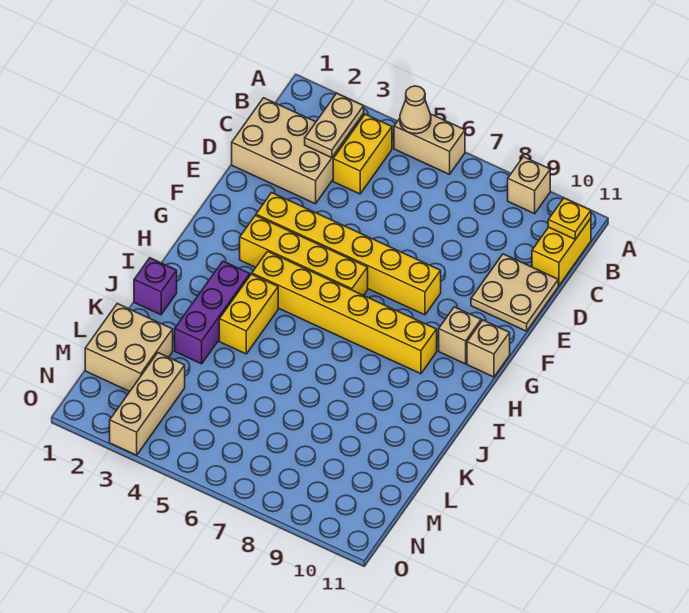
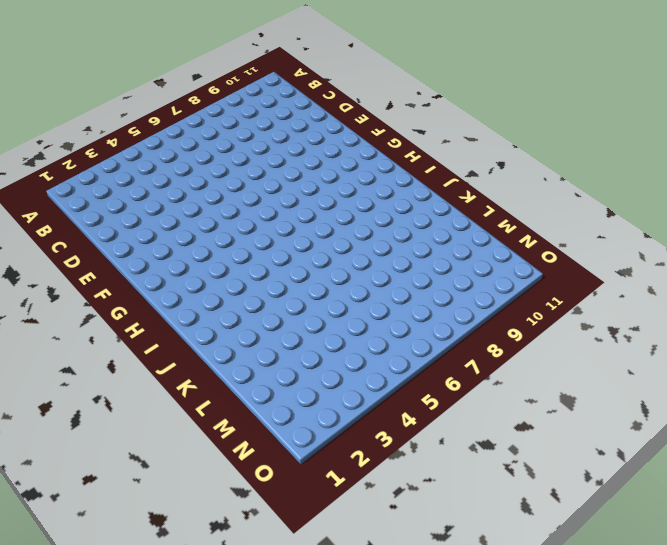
none -> tan brick A5:A6 level 1
none -> tan brick A9 level 1
none -> yellow brick B4:C4 level 1

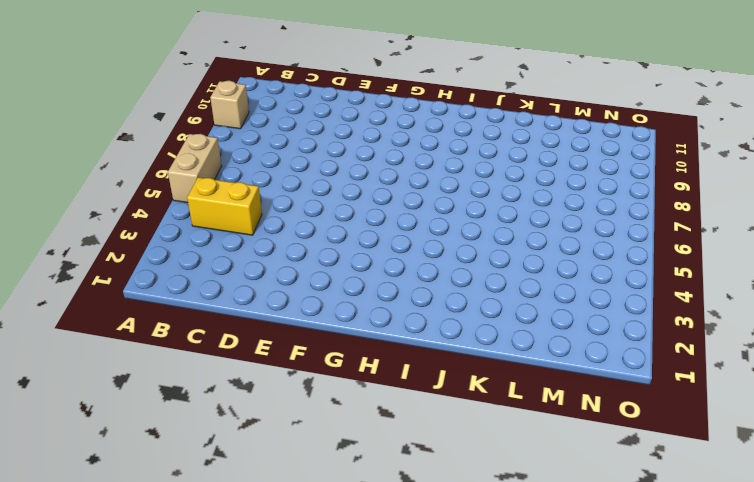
none -> yellow brick B11:C11 level 1
none -> tan brick C1:D3 level 1
none -> tan plate D10:E11 level 1

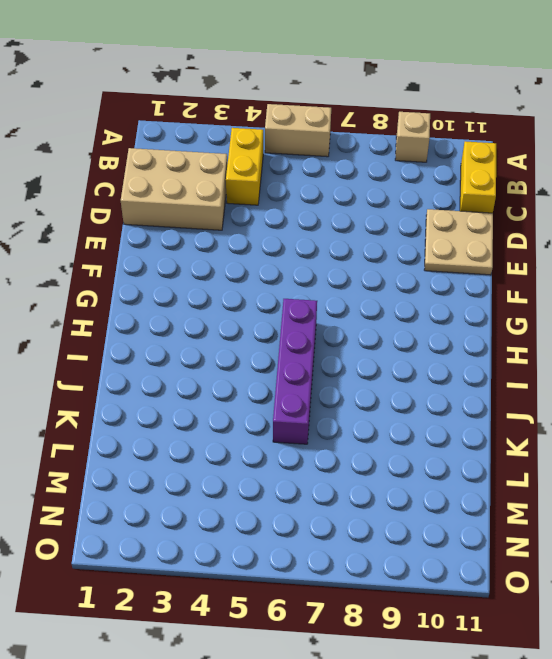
purple brick H6:K6 level 1 -> yellow brick H4:H9 level 1
none -> yellow brick F3:F8 level 1
none -> yellow brick G3:G6 level 1
none -> tan brick G10 level 1

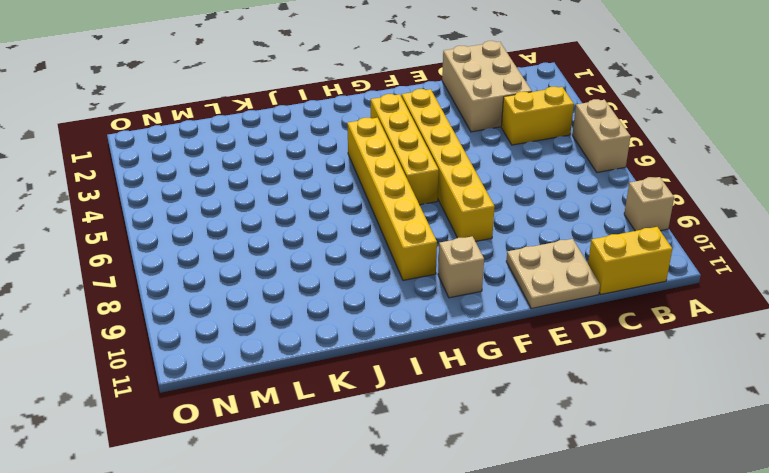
none -> tan brick G11 level 1
none -> purple brick I3:K3 level 1
none -> yellow brick I4:J4 level 1

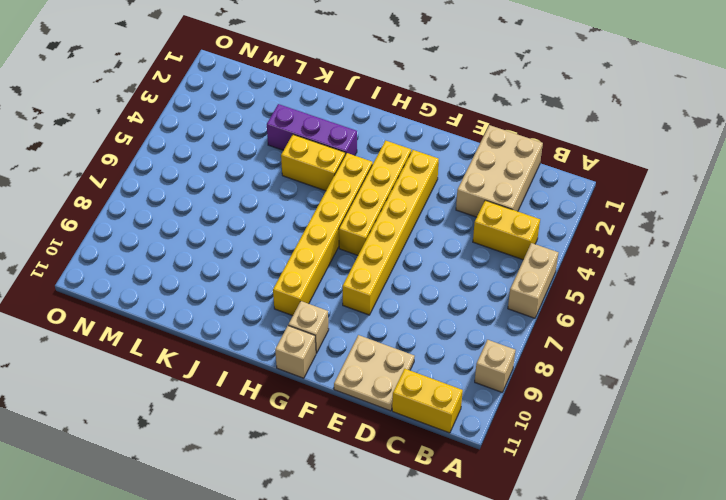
none -> purple brick J1 level 1
none -> tan brick L1:M2 level 1
none -> tan brick M3:O3 level 1

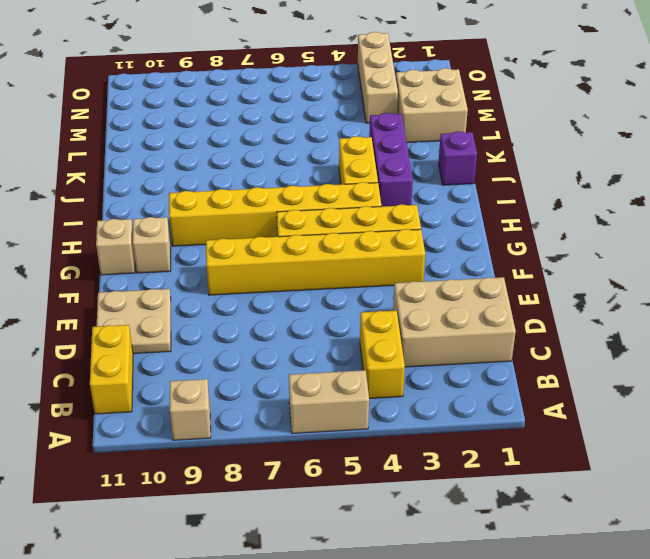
none -> tan cone A5 level 2
none -> tan plate B3:C3 level 2
none -> yellow plate B11 level 2

